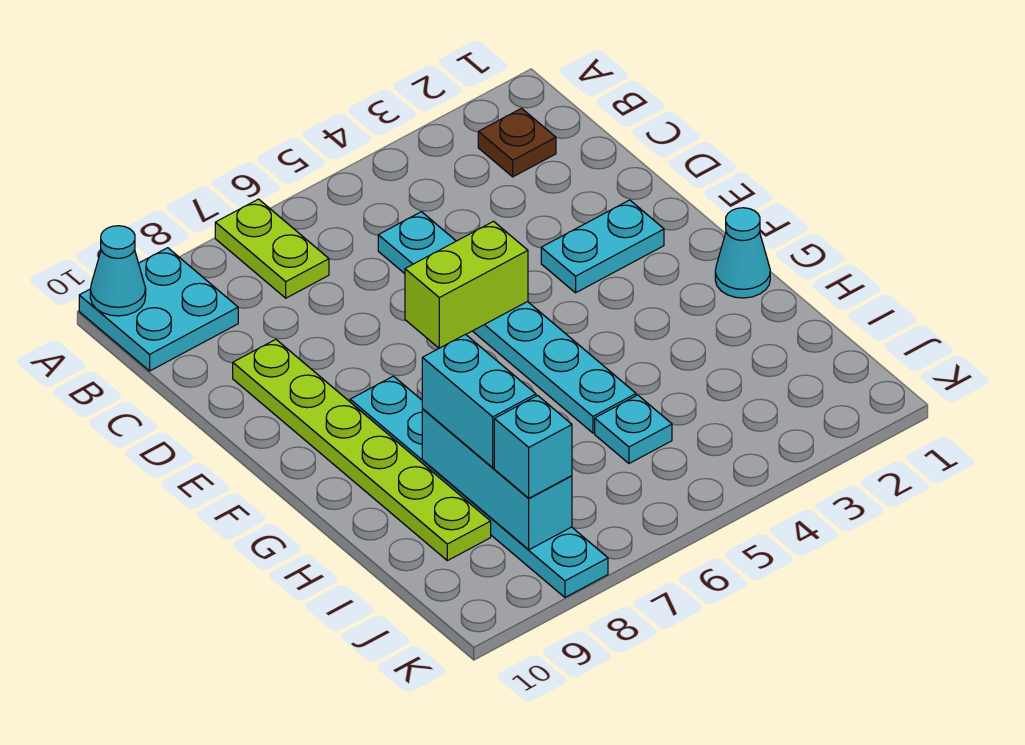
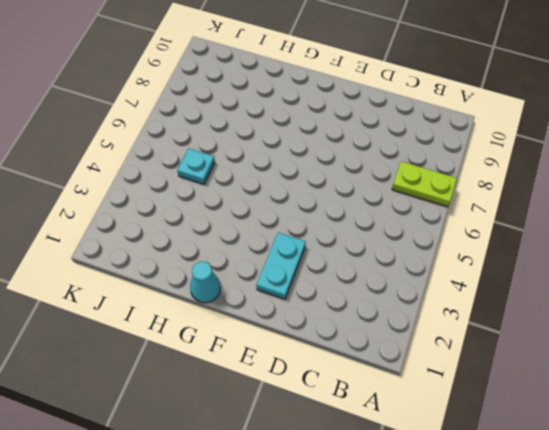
none -> cyan plate A9:B10 level 1
none -> brown plate B2 level 1
none -> cyan plate C5:H5 level 1

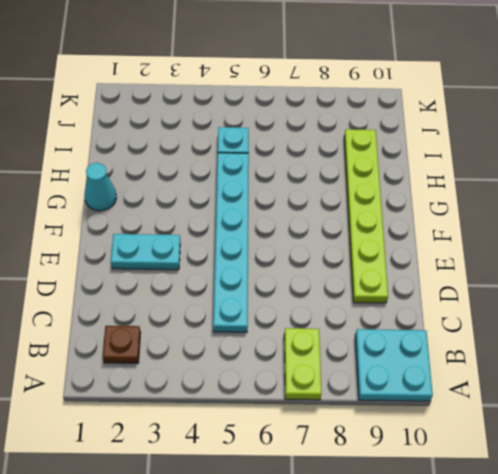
none -> cyan plate F8:K8 level 1
none -> cyan cone A10 level 2
none -> lime brick E5:E6 level 2

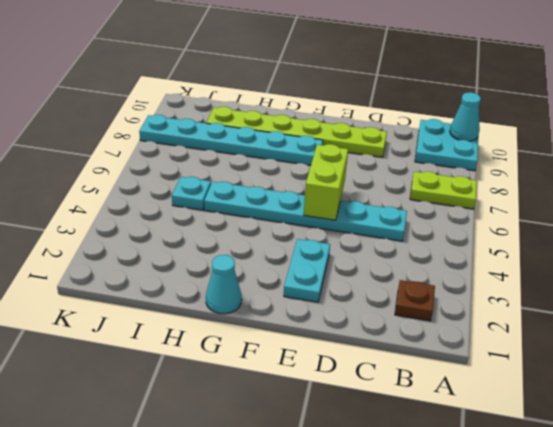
none -> cyan brick H8:J8 level 2
none -> cyan brick H8:I8 level 3
none -> cyan brick J8 level 3

